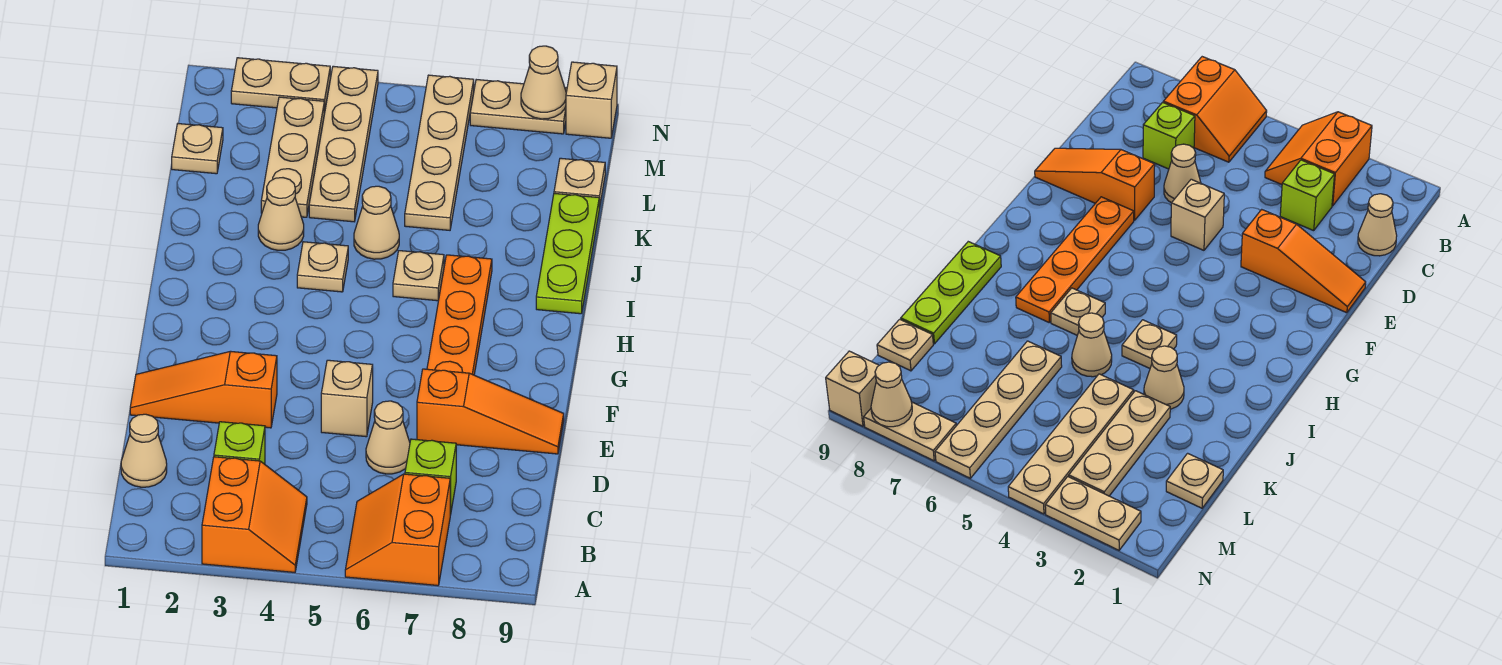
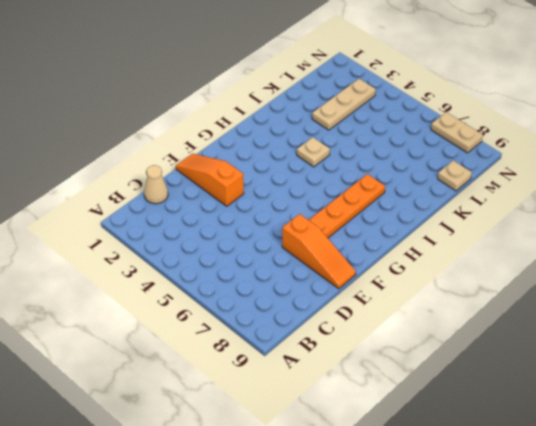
none -> orange slope A3:B4 level 1 top 3
none -> orange slope A6:B7 level 1 top 7
none -> lime brick C3 level 1

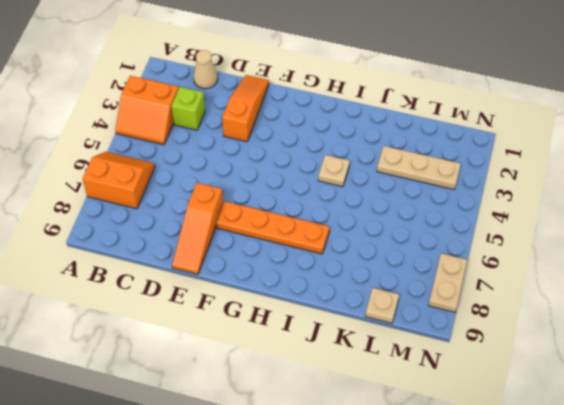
none -> lime brick C7 level 1
none -> tan cone D6 level 1
none -> tan brick E5 level 1

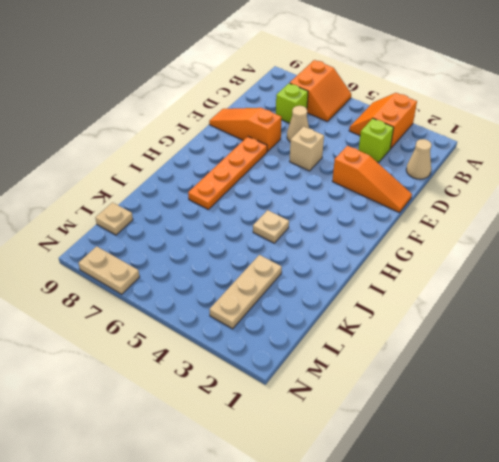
none -> tan plate I6 level 1
none -> lime plate I9:K9 level 1
none -> tan cone J3 level 1

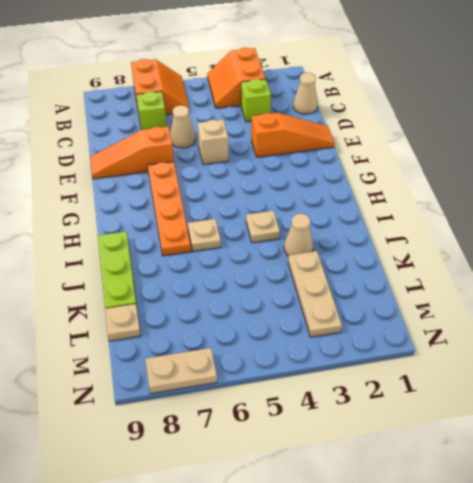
none -> tan cone J5 level 1
none -> tan plate K4:N4 level 1
none -> tan plate K6:N6 level 1

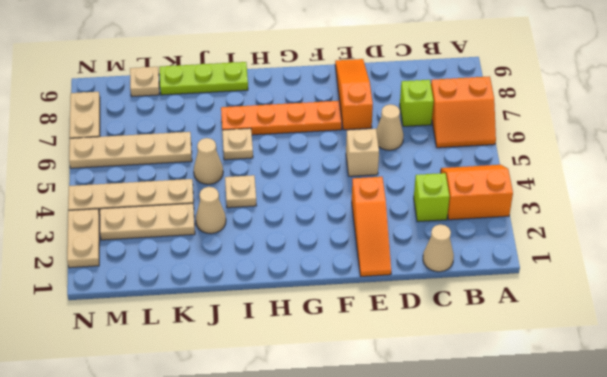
none -> tan plate L1 level 1
none -> tan brick N9 level 1
none -> tan cone N8 level 2

